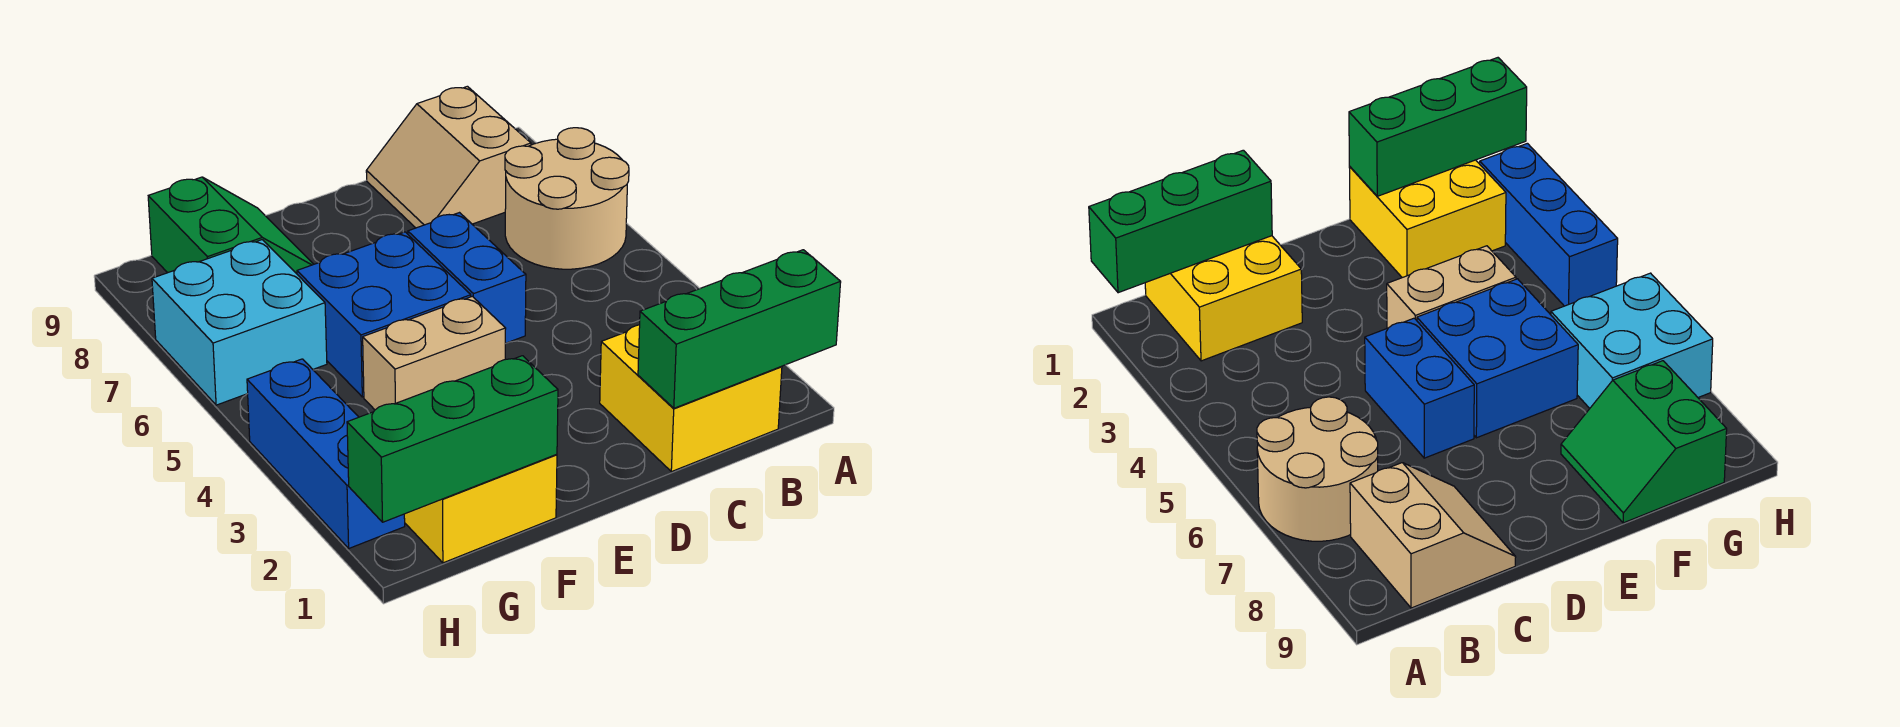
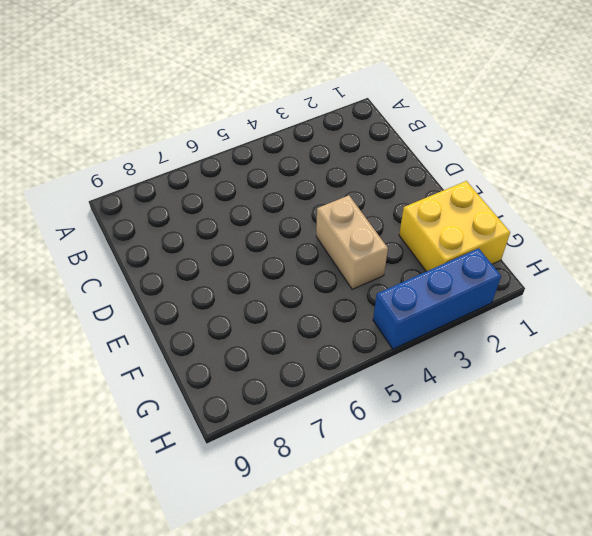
none -> tan round brick A6:B7 level 1
none -> yellow brick B1:C2 level 1
none -> tan slope B8:C9 level 1 top B

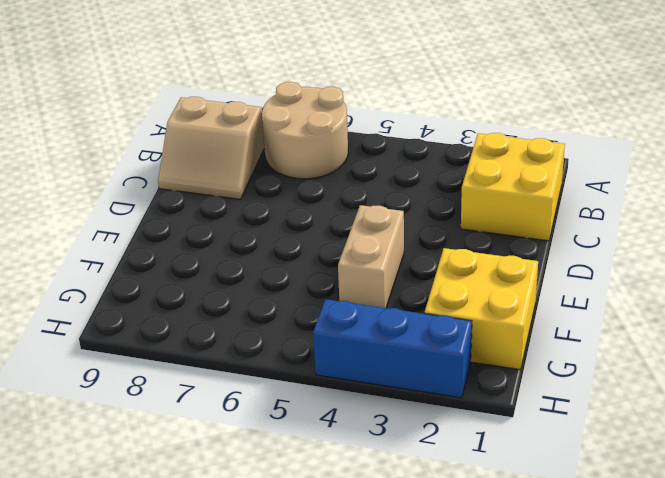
none -> blue brick D5:D6 level 1
none -> blue brick E5:F6 level 1
none -> green slope F8:G9 level 1 top G

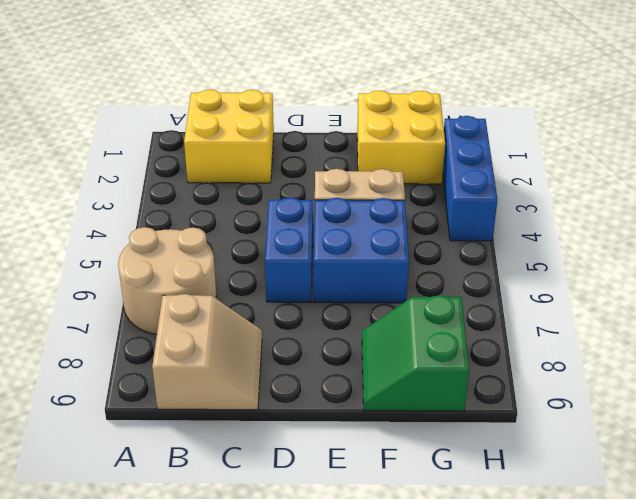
none -> cyan brick G6:H7 level 1
none -> green brick A1:C1 level 2
none -> green brick F1:H1 level 2

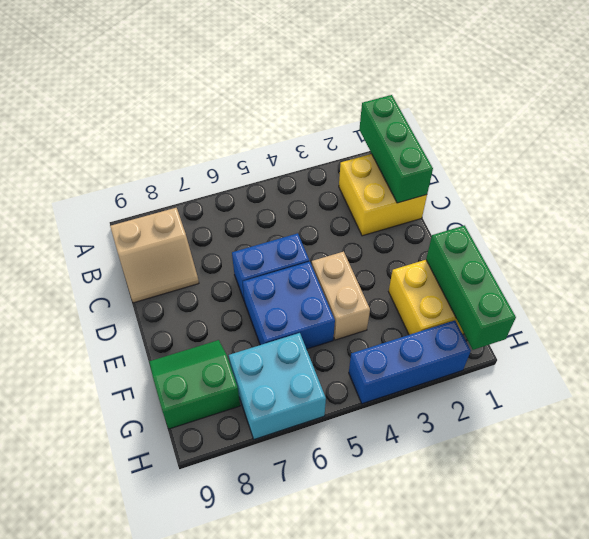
none -> tan round brick A6:B7 level 1

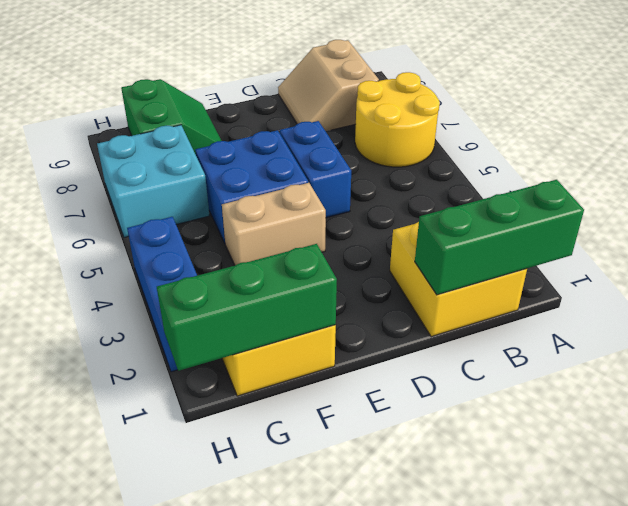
yellow round brick A6:B7 level 1 -> tan round brick A6:B7 level 1

